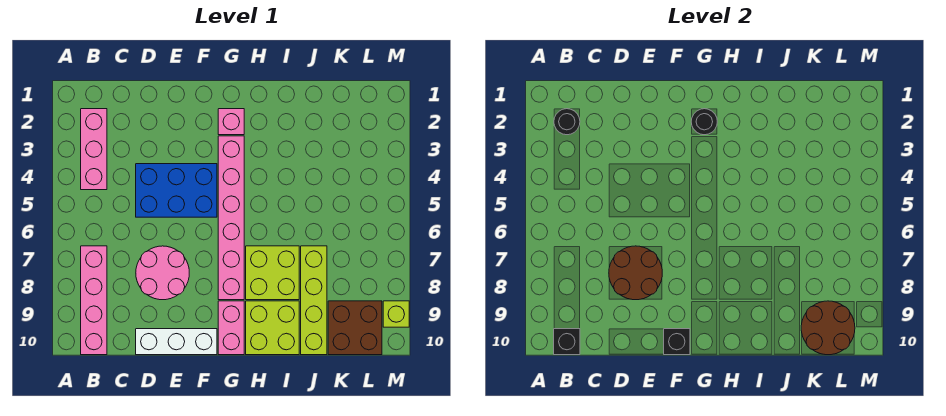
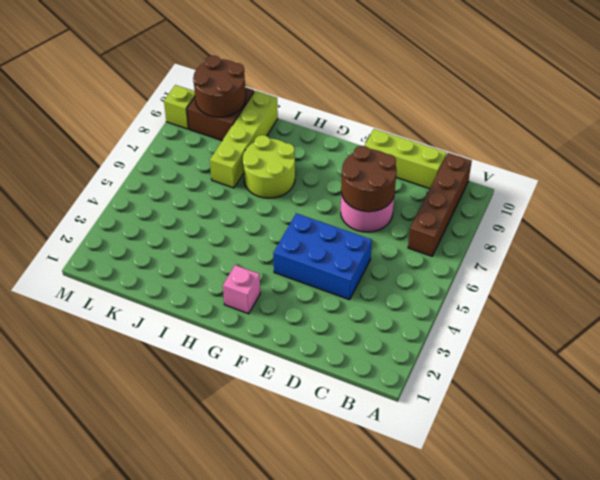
brown brick B7:B10 level 1 -> pink brick B7:B10 level 1
lime brick C10:E10 level 1 -> white brick D10:F10 level 1
lime round brick H7:I8 level 1 -> lime brick H7:I8 level 1
none -> pink brick B2:B4 level 1
none -> pink brick G3:G8 level 1
none -> pink brick G9:G10 level 1

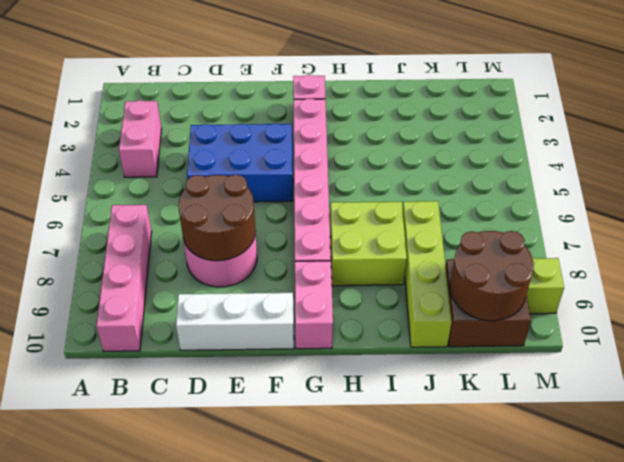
pink brick B3:B4 level 1 -> pink brick B2:B4 level 1
none -> lime brick H9:I10 level 1
none -> black round brick B2 level 2
none -> black brick B10 level 2

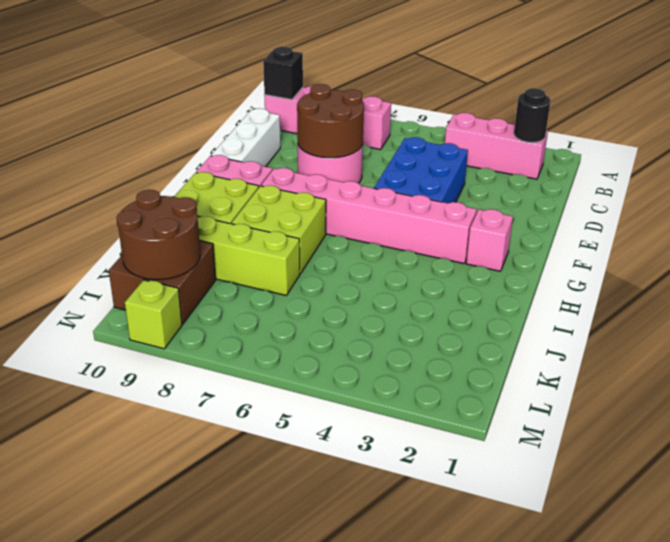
none -> black brick F10 level 2
none -> black round brick G2 level 2

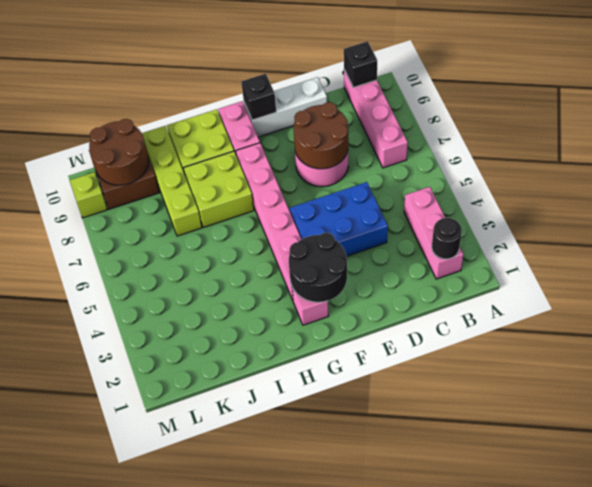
black round brick F2:G3 level 2 -> black round brick G2 level 2

